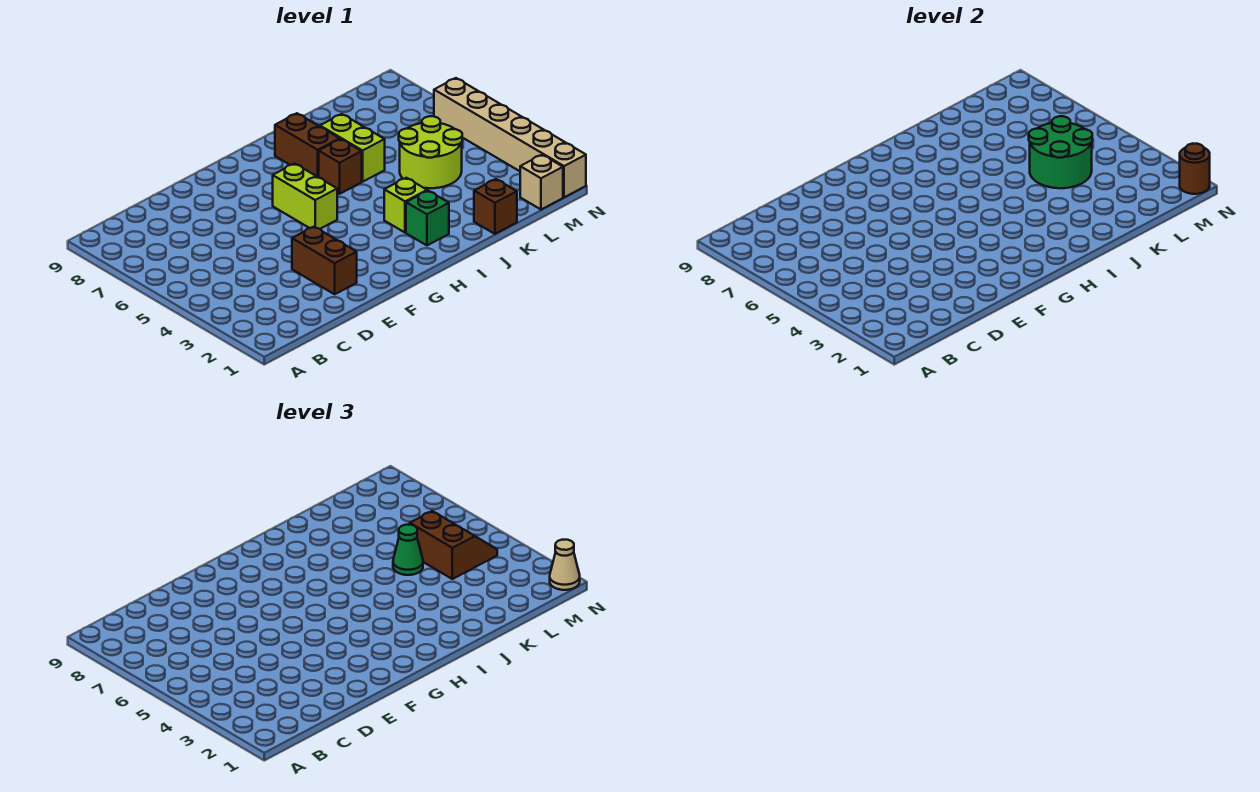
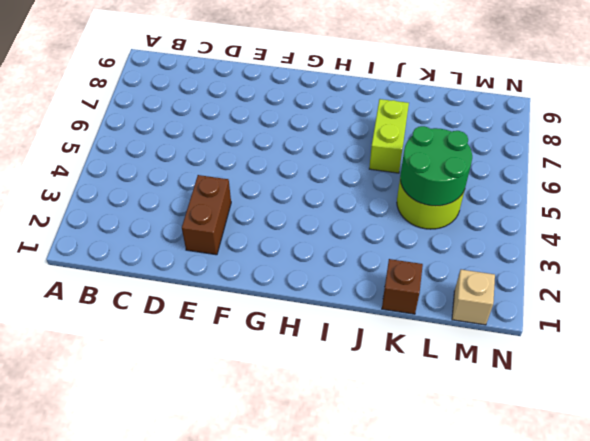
none -> lime brick G5:G6 level 1
none -> green brick I2 level 1
none -> lime brick I3 level 1

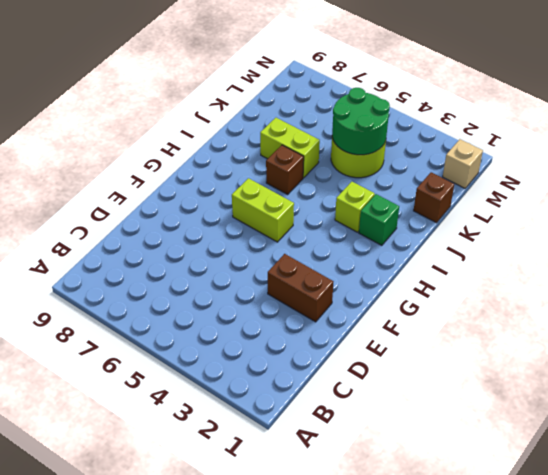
none -> brown brick I7:I8 level 1
none -> tan brick N1:N6 level 1
none -> brown round brick N1 level 2

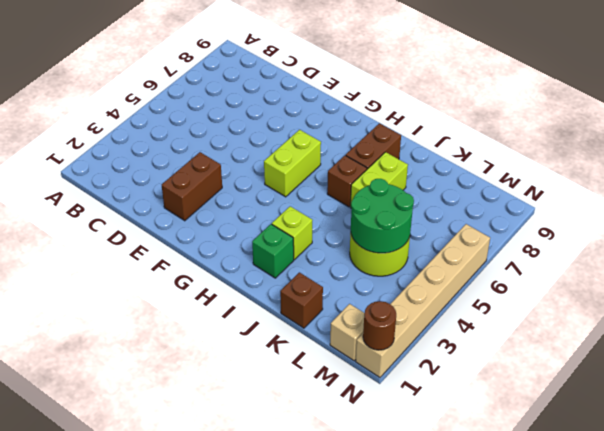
none -> green cone K5 level 3
none -> brown slope L4:M5 level 3 top L
none -> tan cone N1 level 3

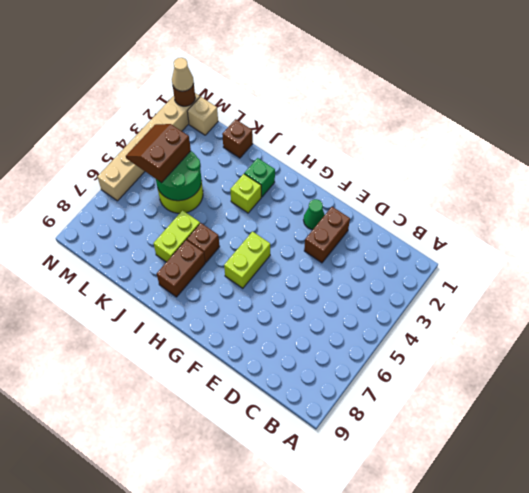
green cone F2 level 1 -> green cone K5 level 3

